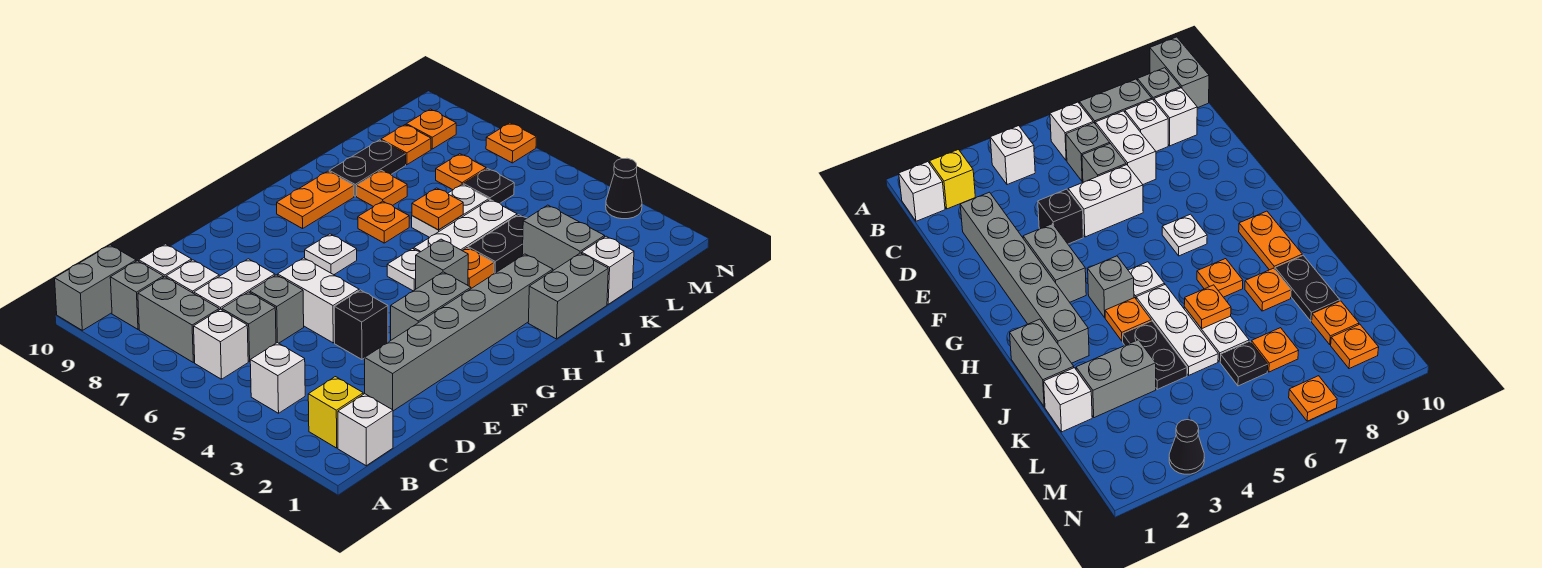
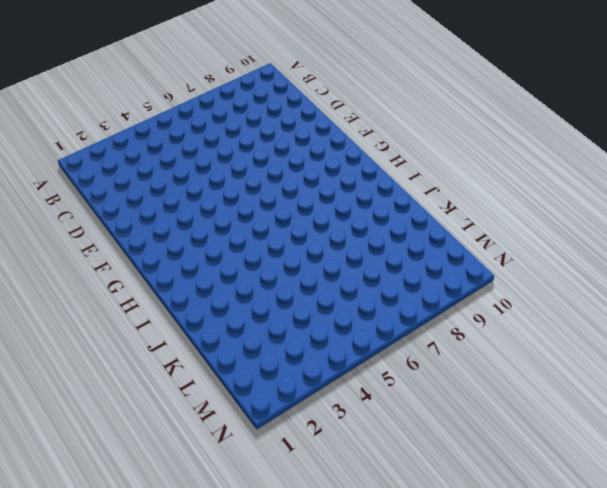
none -> grey brick A10:B10 level 1
none -> white brick B1 level 1
none -> yellow brick B2 level 1
none -> white brick B4 level 1

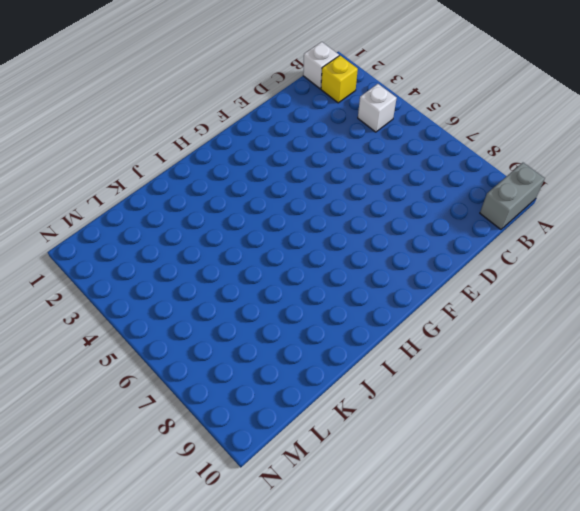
none -> white brick B6 level 1
none -> grey brick B7:B8 level 1
none -> grey brick B9 level 1
none -> grey brick C6 level 1

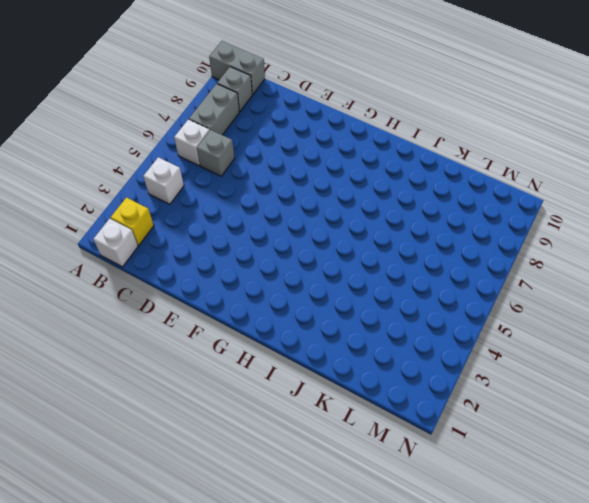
none -> white brick C7:D7 level 1
none -> white brick C8 level 1
none -> white brick C9 level 1
none -> grey brick D2:I2 level 1

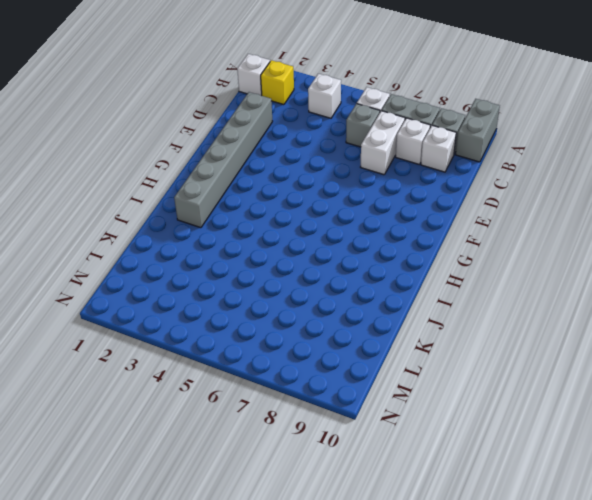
none -> grey brick D6 level 1
none -> black brick E4 level 1
none -> white brick E5:E6 level 1
none -> grey brick F3:G3 level 1

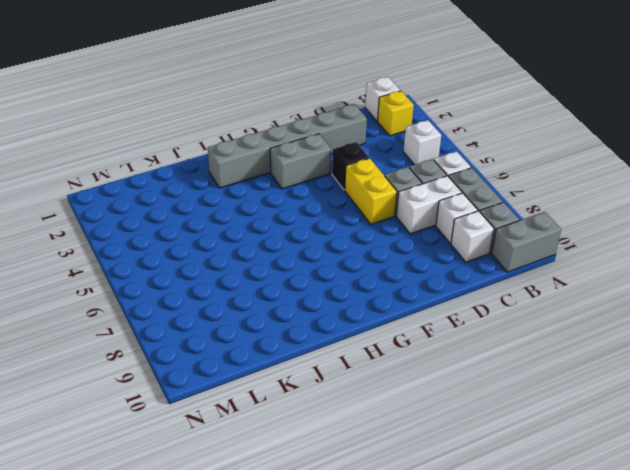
yellow brick E5:E6 level 1 -> white brick E5:E6 level 1
none -> white plate G7 level 1
none -> grey brick H4 level 1
none -> white plate H5 level 1
none -> orange plate H9:I9 level 1

